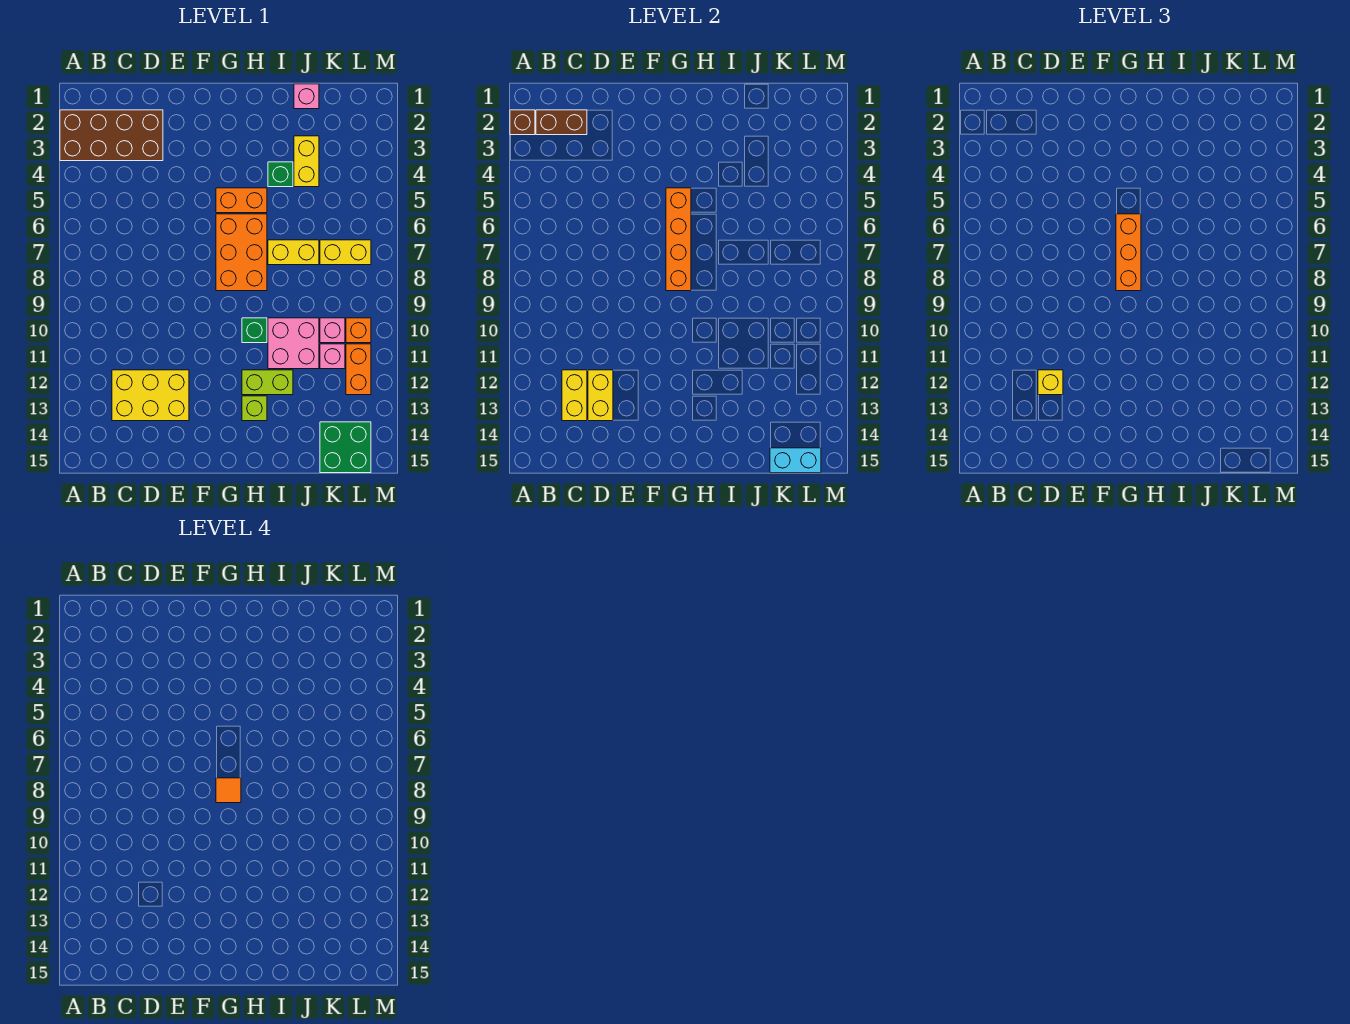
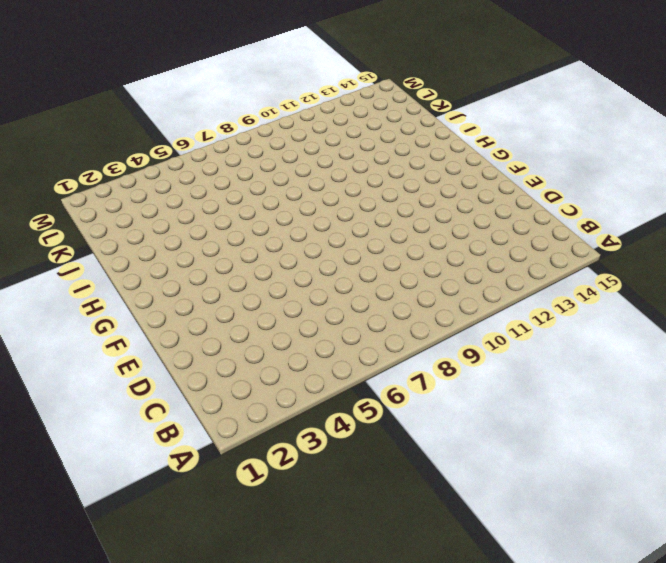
none -> brown brick A2:D3 level 1
none -> yellow brick C12:E13 level 1
none -> orange brick G5:H5 level 1

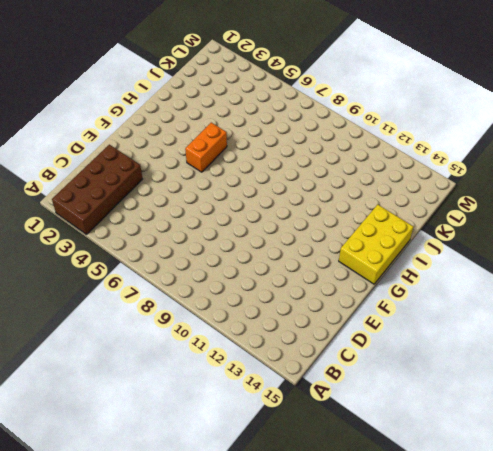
yellow brick G14:I15 level 1 -> yellow brick C12:E13 level 1
none -> orange brick G6:H8 level 1
none -> green brick H10 level 1
none -> lime brick H12:I12 level 1

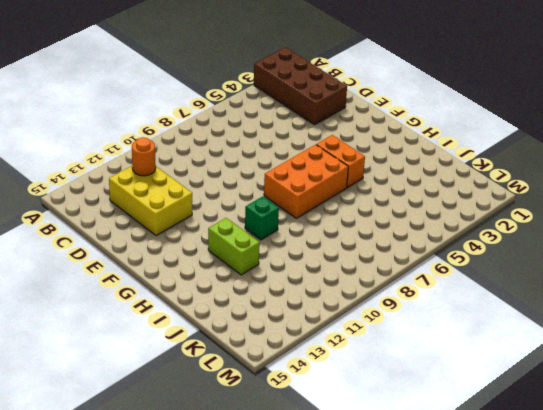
orange round brick C12 level 2 -> yellow brick C12:C13 level 2
none -> lime brick H13 level 1
none -> green brick I4 level 1
none -> yellow brick I7:J7 level 1

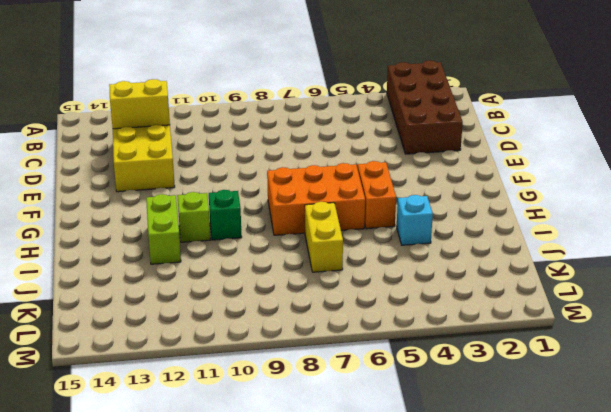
lime brick H11 level 1 -> lime brick H13 level 1
cyan brick I4 level 1 -> green brick I4 level 1
none -> pink brick I10:J11 level 1
none -> pink brick J1 level 1
none -> yellow brick J3:J4 level 1

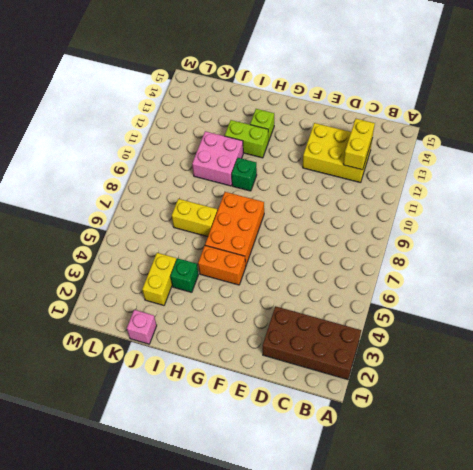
none -> yellow brick K7:L7 level 1
none -> pink brick K10 level 1
none -> pink brick K11 level 1

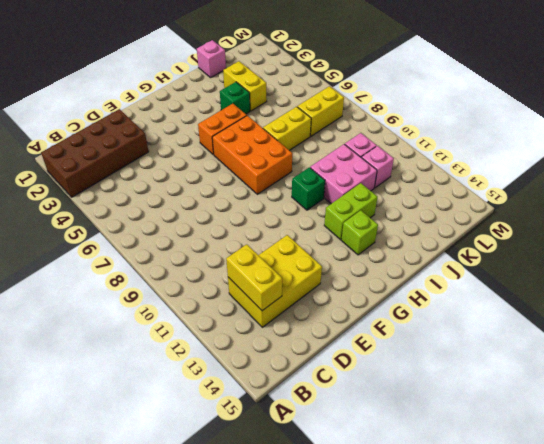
none -> green brick K14:L15 level 1
none -> orange brick L10 level 1
none -> orange brick L11:L12 level 1

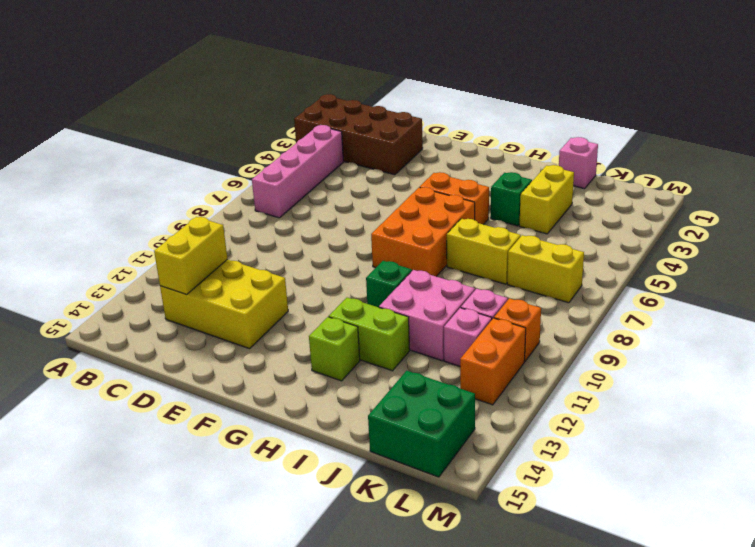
pink brick B4:B7 level 1 -> none
none -> brown brick A2 level 2
none -> brown brick B2:C2 level 2
none -> yellow brick D12:D13 level 2

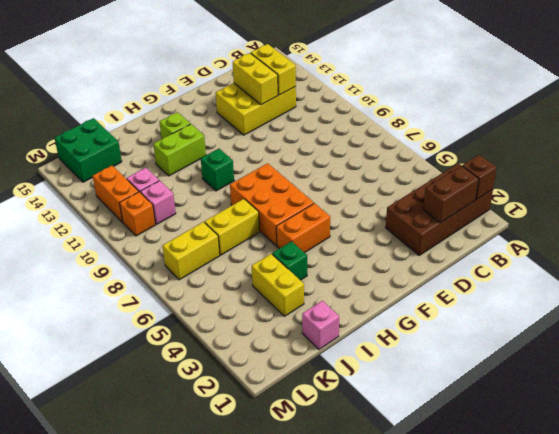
none -> pink brick I10:J11 level 1
none -> orange brick G5:G8 level 2
none -> cyan brick K15:L15 level 2

